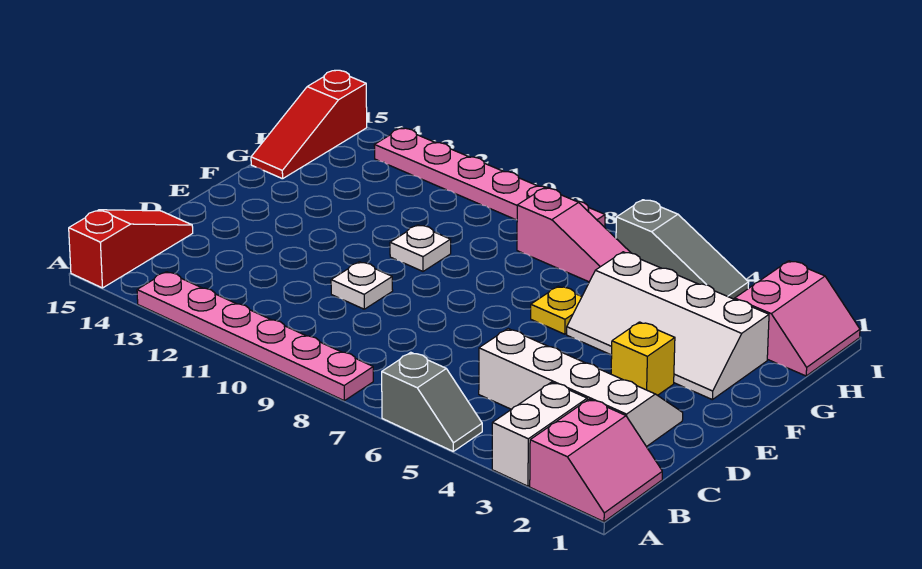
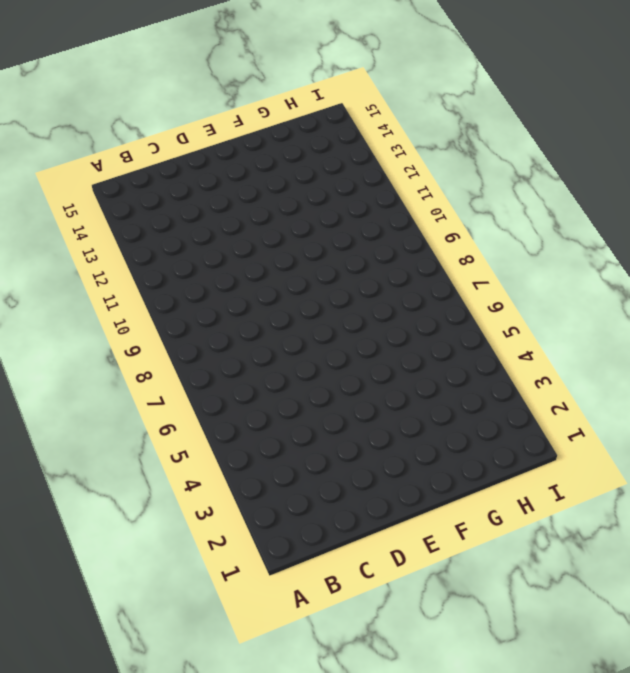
none -> pink slope A1:B2 level 1 top 2
none -> white brick A3:B3 level 1
none -> grey slope A5:A6 level 1 top 6

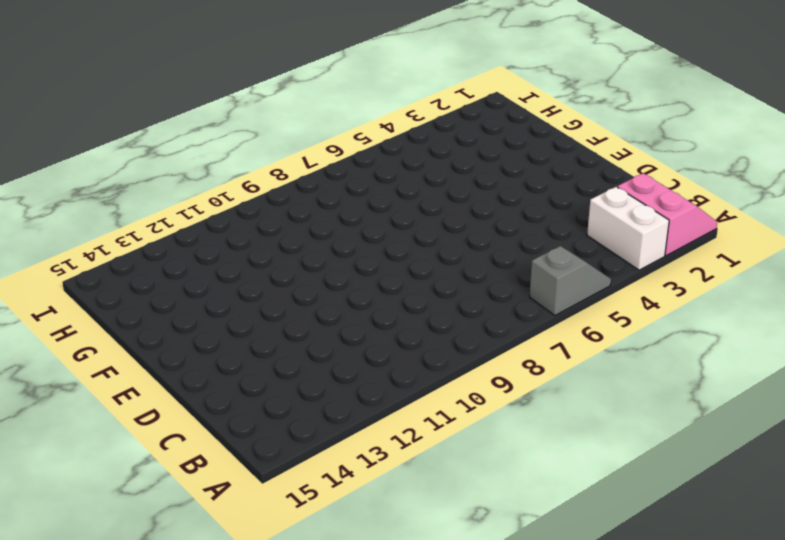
none -> pink plate A8:A13 level 1
none -> red slope A15:C15 level 1 top A
none -> white slope C2:D5 level 1 top C

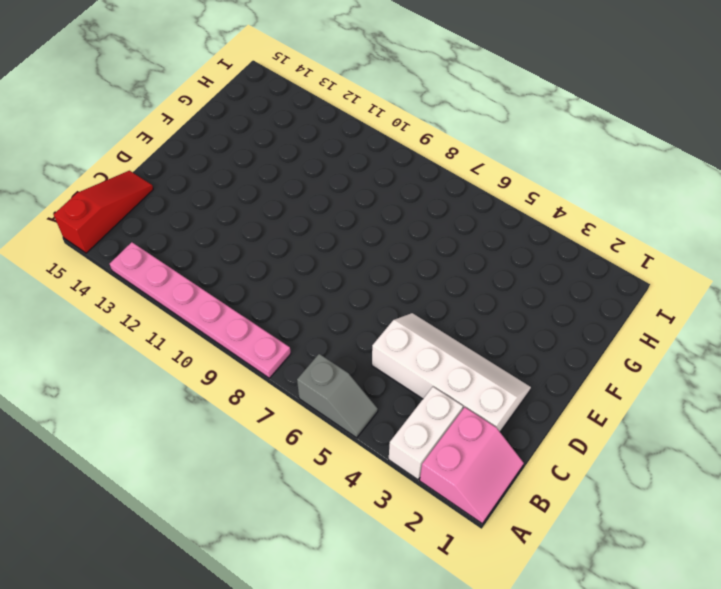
none -> white plate D10 level 1
none -> yellow brick E3 level 1
none -> white slope F2:G5 level 1 top G

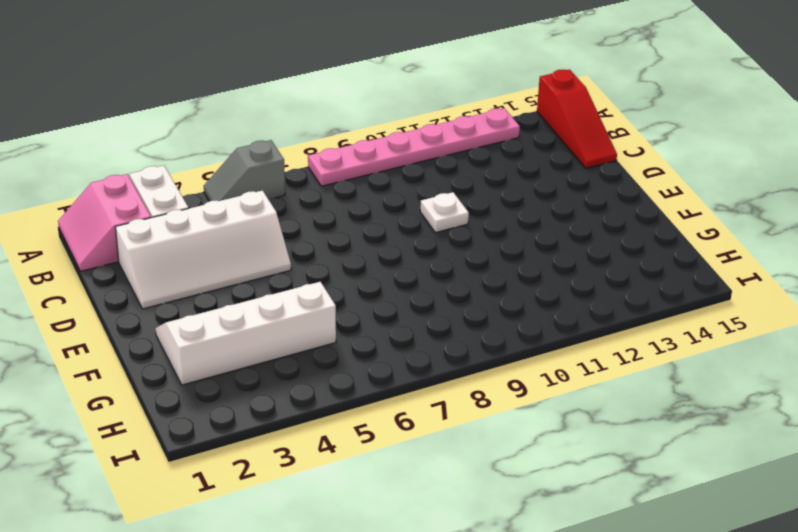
none -> yellow brick E3 level 1
none -> yellow plate F6 level 1
none -> white plate F10 level 1

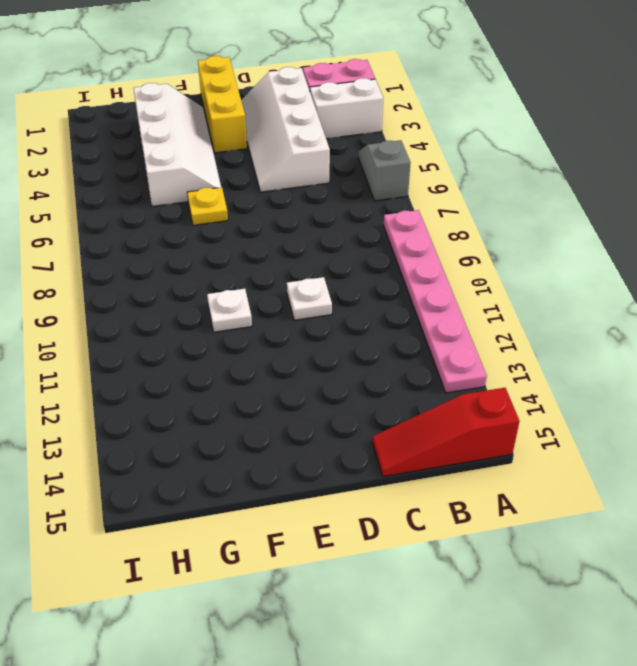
yellow brick E1:E3 level 1 -> yellow brick E3 level 1
none -> red slope G15:I15 level 1 top I
none -> pink slope H1:I2 level 1 top 2
none -> pink slope H6:H8 level 1 top 8

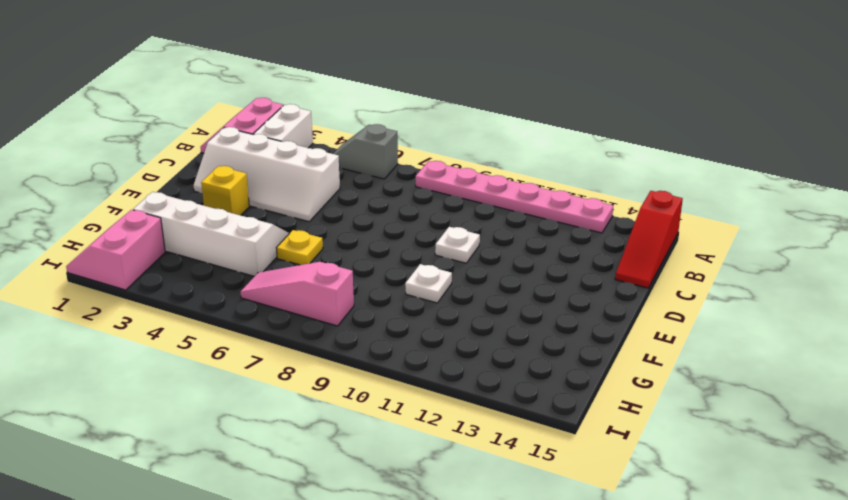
none -> red slope G15:I15 level 1 top I
none -> grey slope I4:I6 level 1 top 6
none -> pink plate I8:I13 level 1

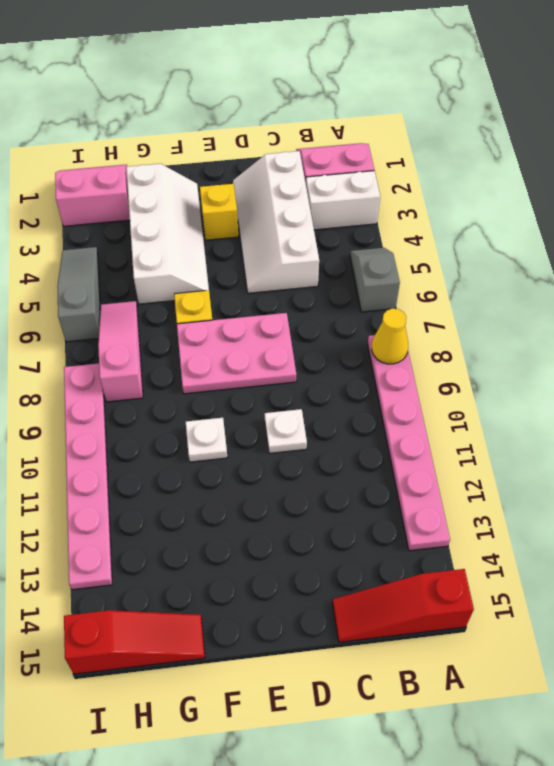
yellow cone A8 level 2 -> none
pink plate D7:F8 level 1 -> none

